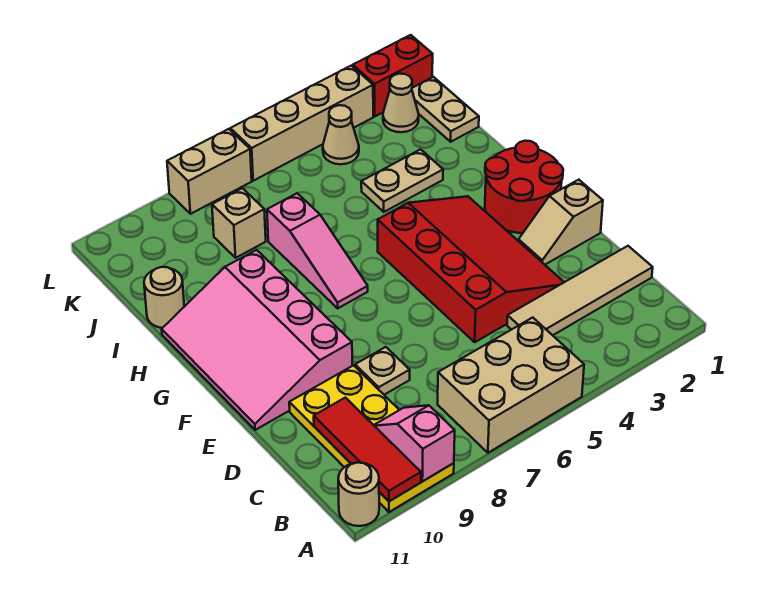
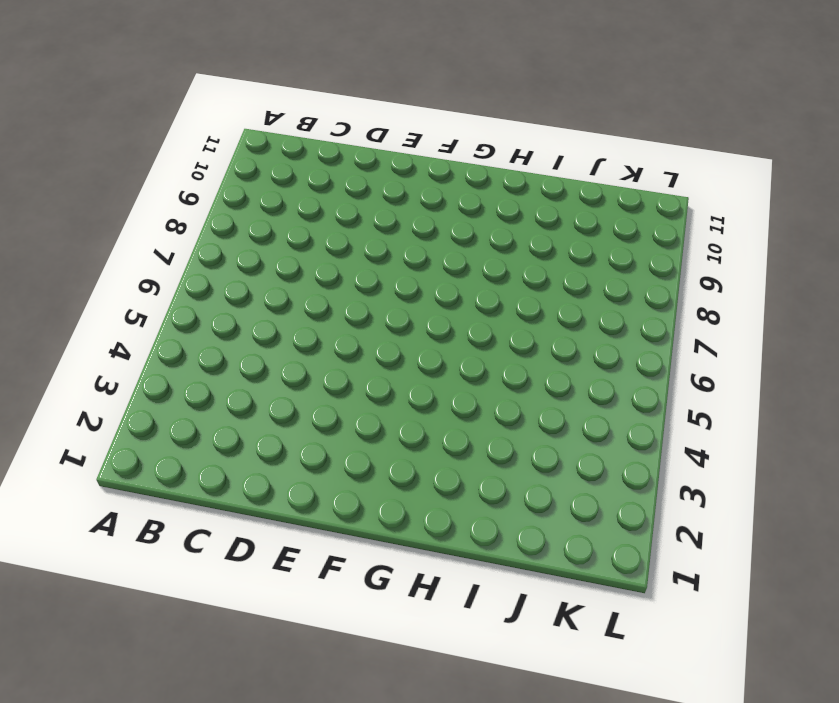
none -> tan brick A5:B7 level 1
none -> yellow plate A9:D10 level 1
none -> tan round brick A11 level 1

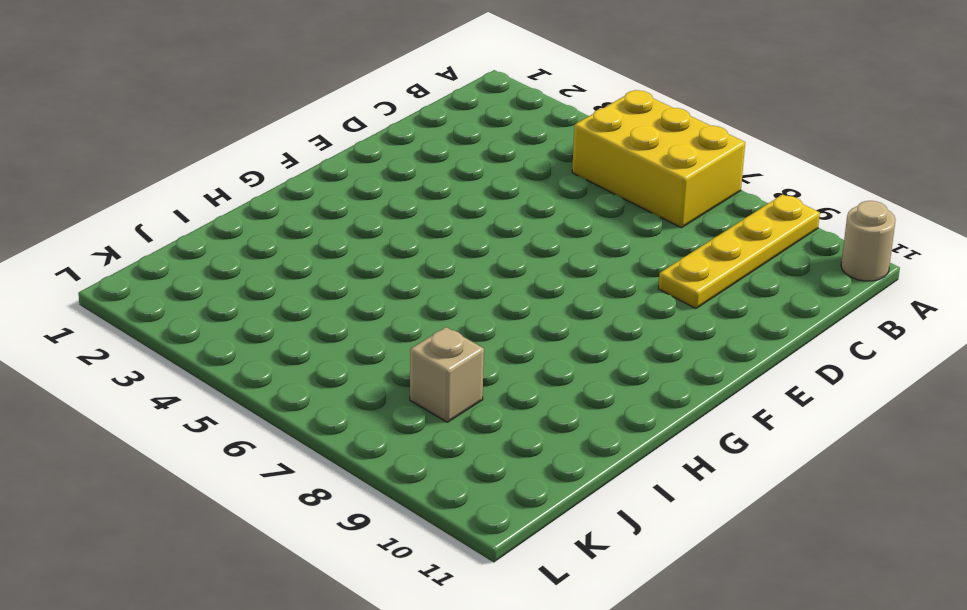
yellow brick A5:B7 level 1 -> tan brick A5:B7 level 1
yellow plate A9:D9 level 1 -> yellow plate A9:D10 level 1
none -> tan tile C1:C4 level 1
none -> red slope D3:G5 level 1 top 5
none -> tan plate D8 level 1

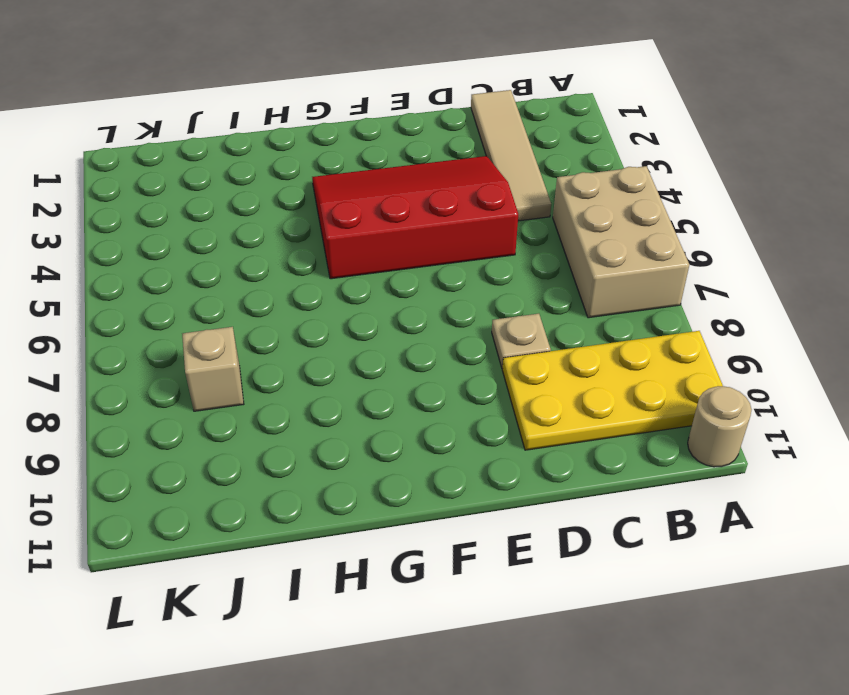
none -> tan slope E1:E2 level 1 top 1
none -> pink slope E9:H11 level 1 top 9
none -> red round brick F1:G2 level 1

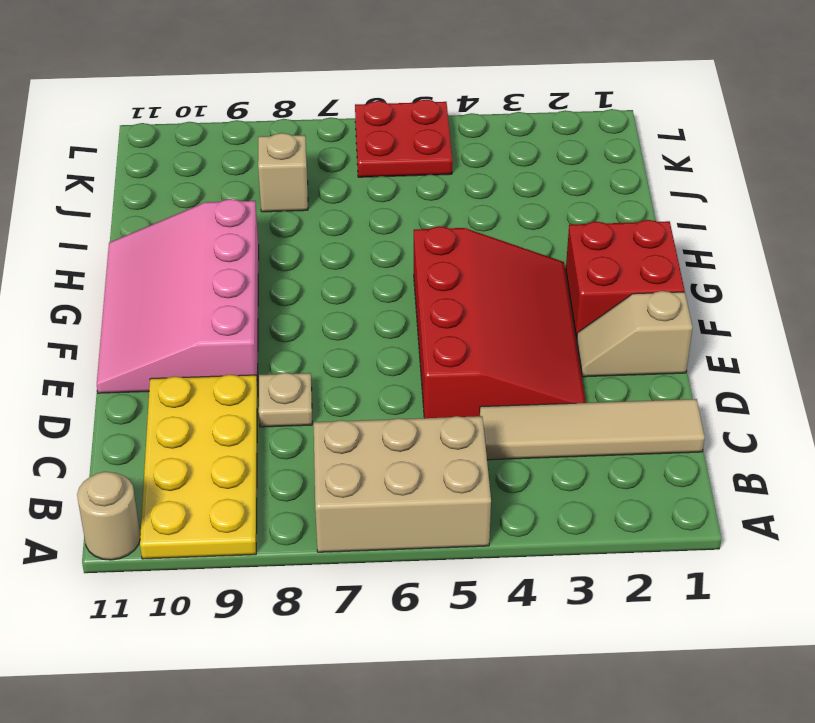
red brick F1:G2 level 1 -> red round brick F1:G2 level 1
red plate K5:L6 level 1 -> tan brick L3:L6 level 1
none -> pink slope G7:I7 level 1 top I
none -> tan plate I3:I4 level 1
none -> tan round brick I11 level 1

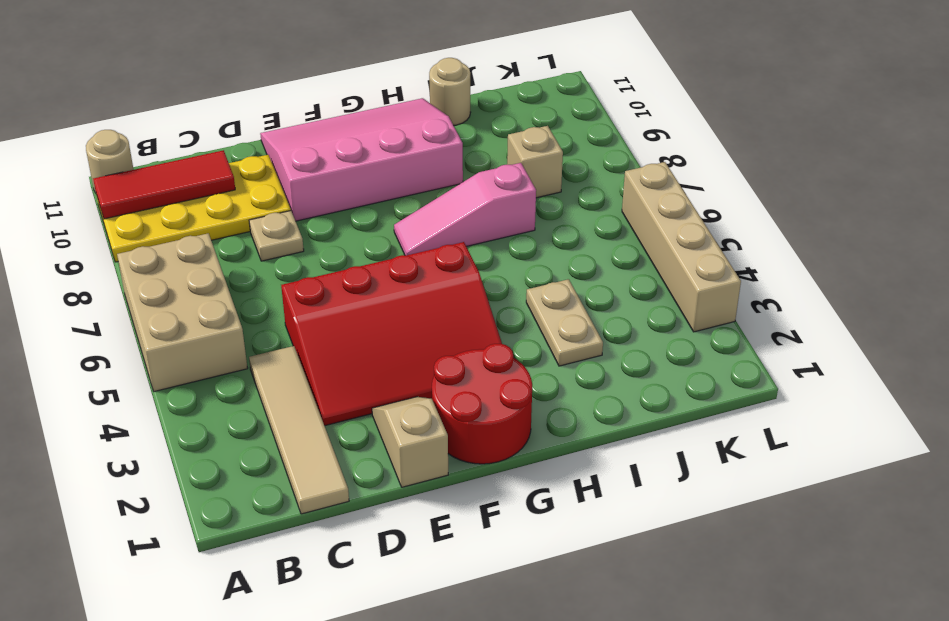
none -> tan plate J1:K1 level 1
none -> tan cone K2 level 1
none -> tan cone K4 level 1

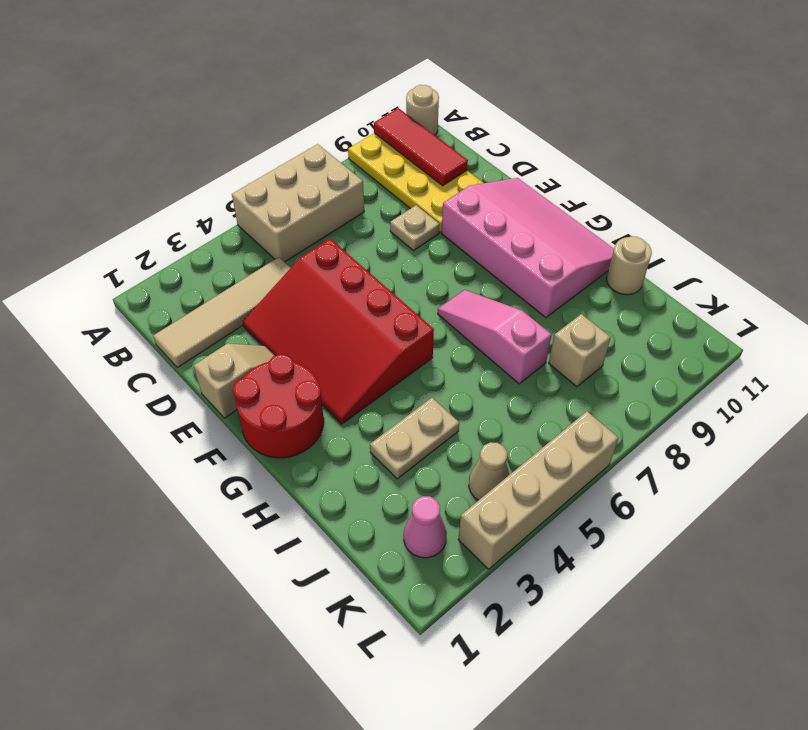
pink cone K2 level 1 -> tan cone K2 level 1
none -> tan plate J1:K1 level 1
none -> red brick L1:L2 level 1
none -> tan brick L7:L8 level 1

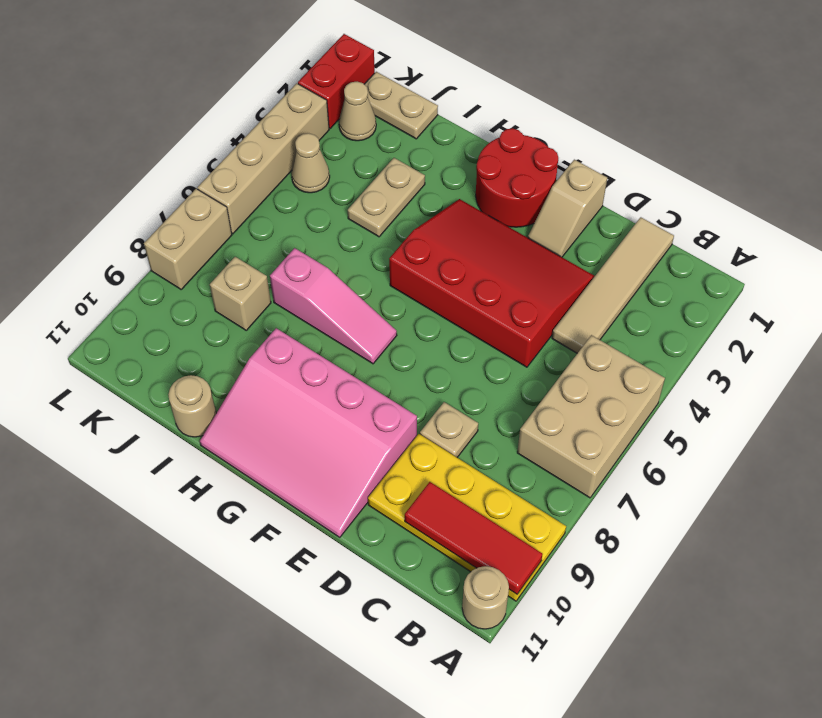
none -> pink slope A9:B9 level 2 top A

